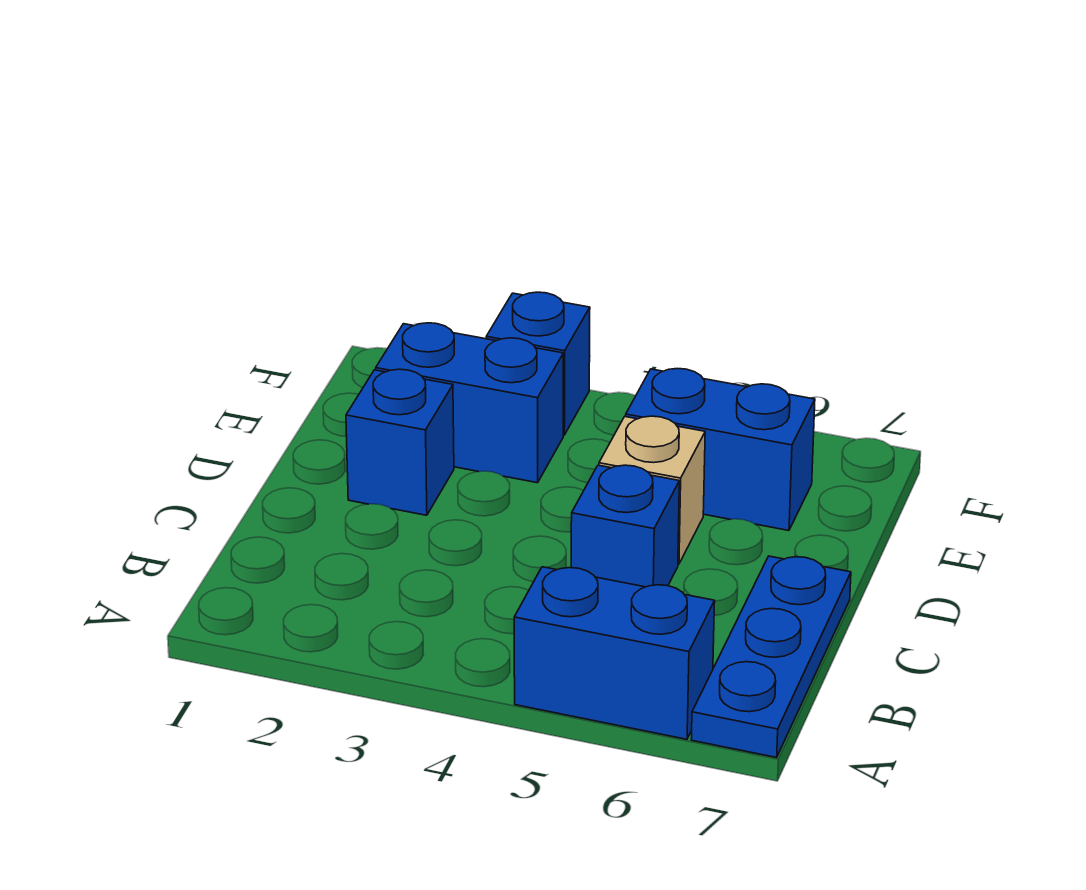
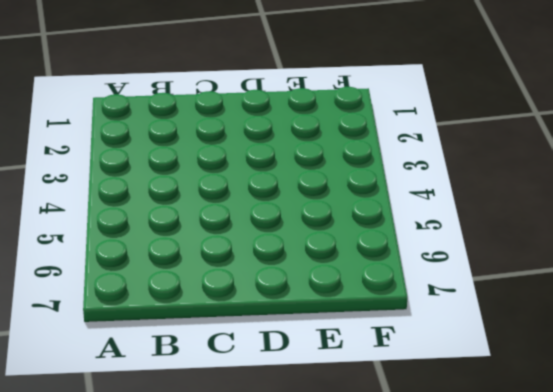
none -> blue brick A5:A6 level 1
none -> blue plate A7:C7 level 1

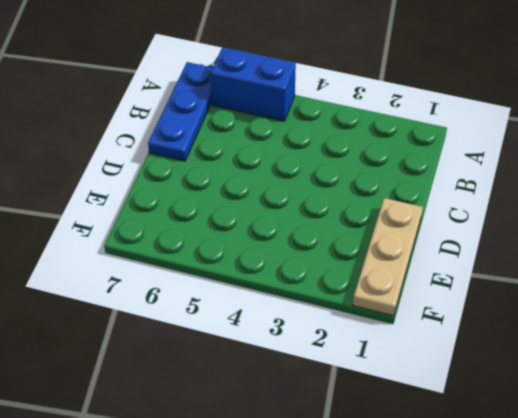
tan plate D1:F1 level 1 -> none
none -> blue brick C5 level 1
none -> blue brick D2 level 1

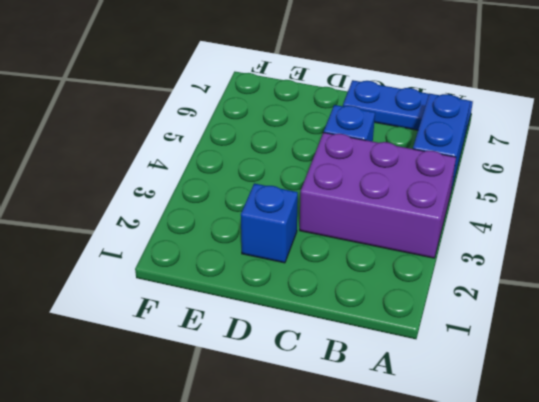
purple brick A3:C4 level 1 -> none
none -> tan brick D5 level 1
none -> blue brick E2:E3 level 1

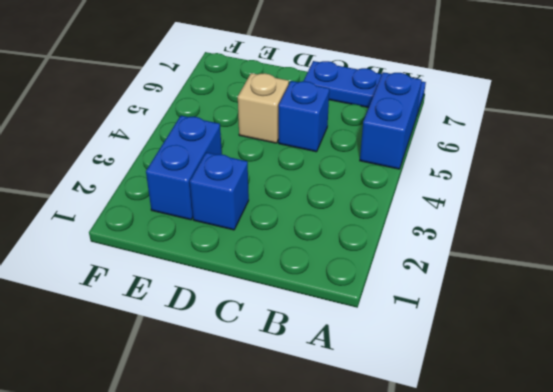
none -> blue brick E5:E6 level 1
none -> blue brick F3 level 1

